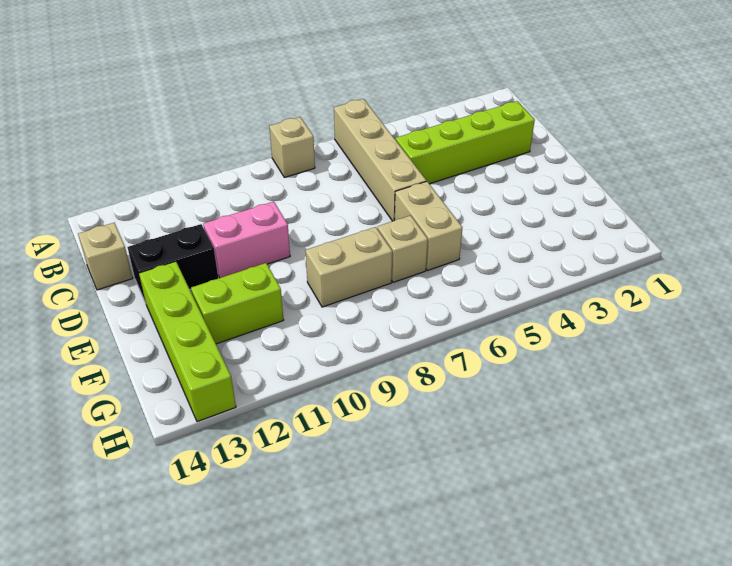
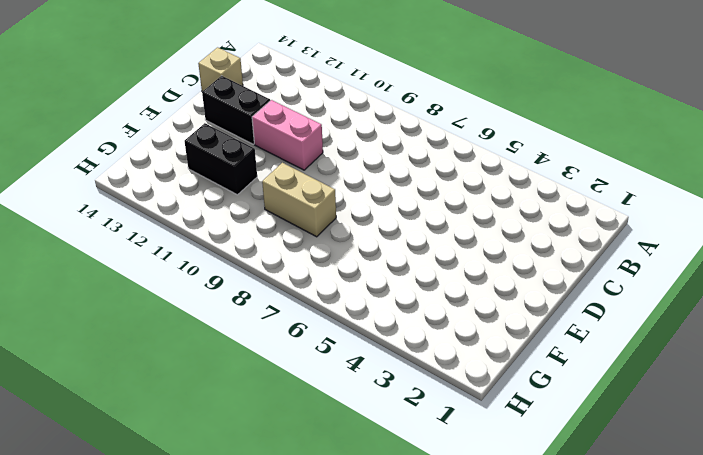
black brick F11:F12 level 1 -> lime brick F11:F12 level 1
none -> tan brick A6:D6 level 1
none -> tan brick A8 level 1

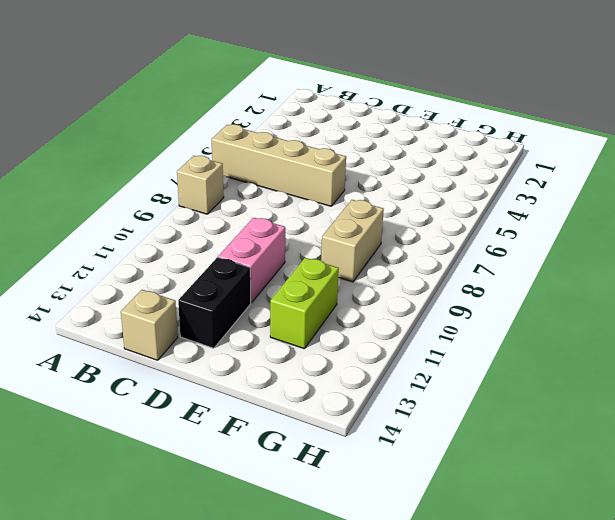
none -> lime brick C2:C5 level 1
none -> tan brick E6:F6 level 1

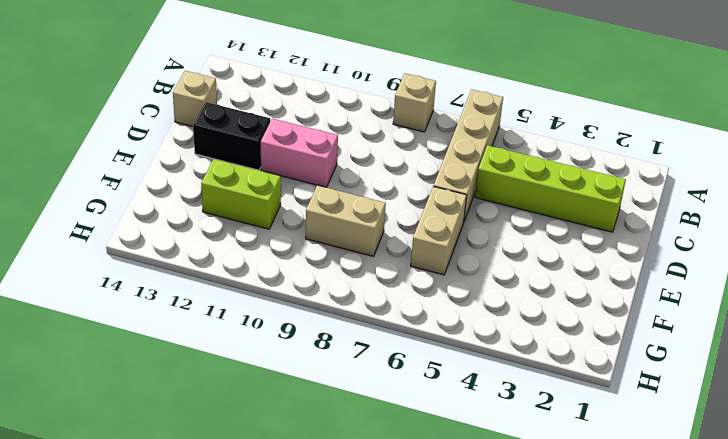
none -> lime brick E13:H13 level 1
none -> tan brick F7 level 1

